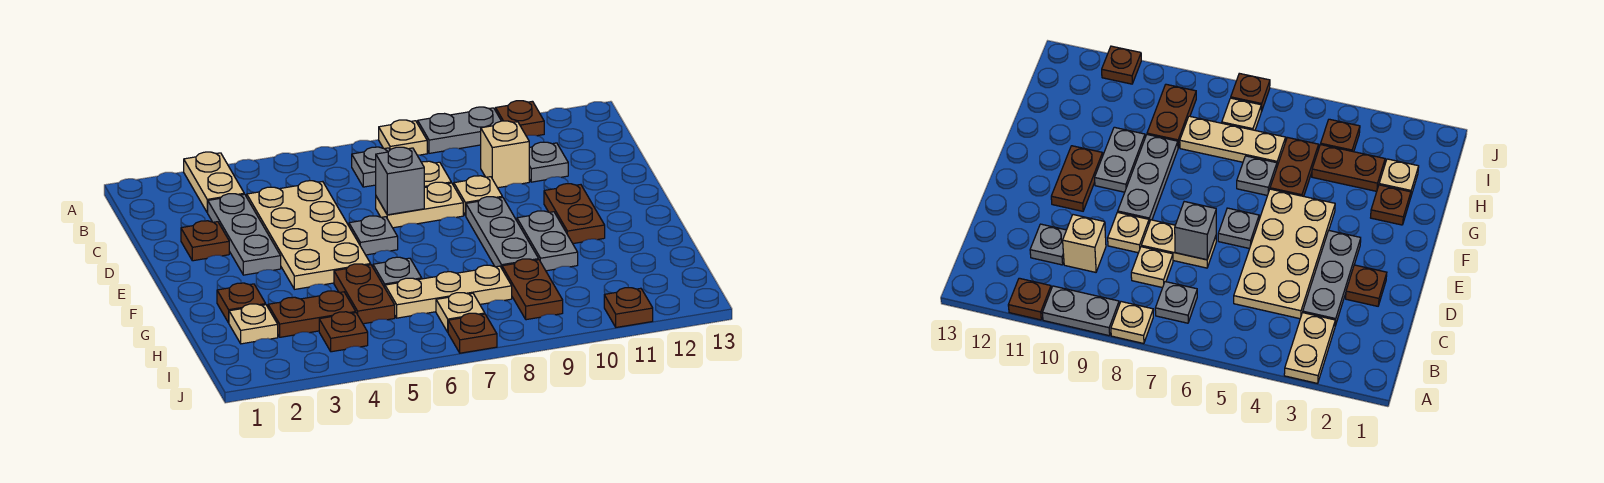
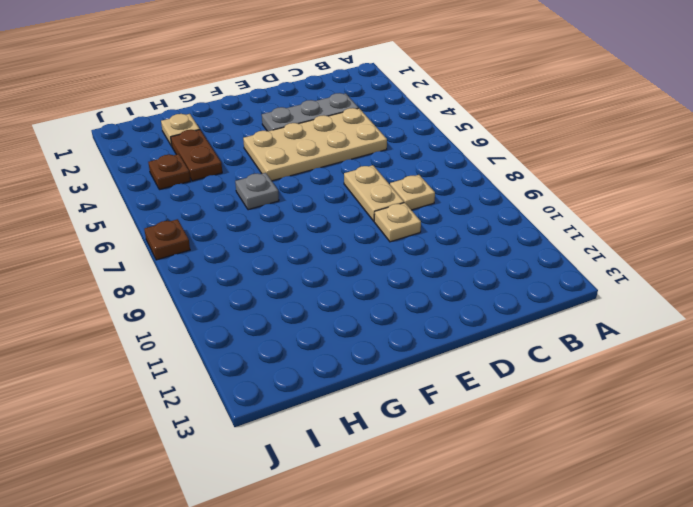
none -> tan plate A3:B3 level 1
none -> tan plate A8 level 1
none -> grey plate A9:A10 level 1

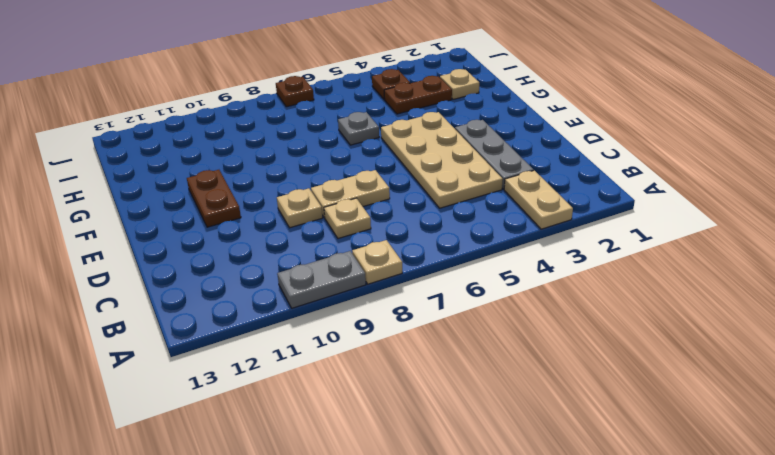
none -> brown plate A11 level 1
none -> grey plate B7 level 1
none -> tan brick C10 level 1

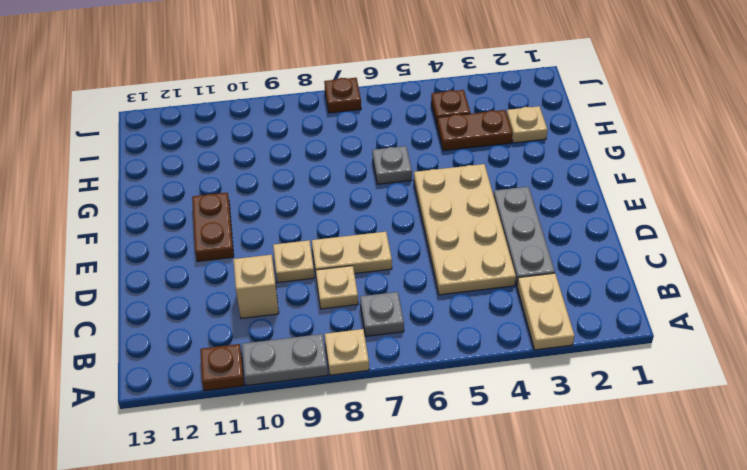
none -> grey plate C11 level 1
none -> brown plate D2 level 1
none -> grey plate E6 level 1

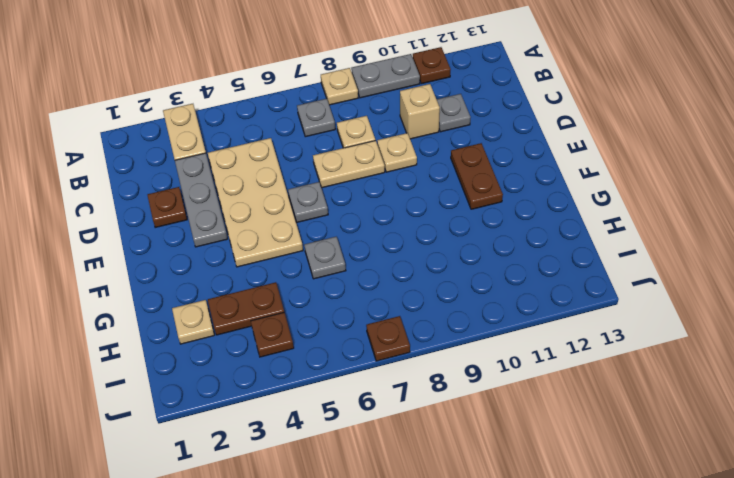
none -> grey plate E9:G9 level 1
none -> grey plate F10:G10 level 1
none -> brown plate G2 level 1

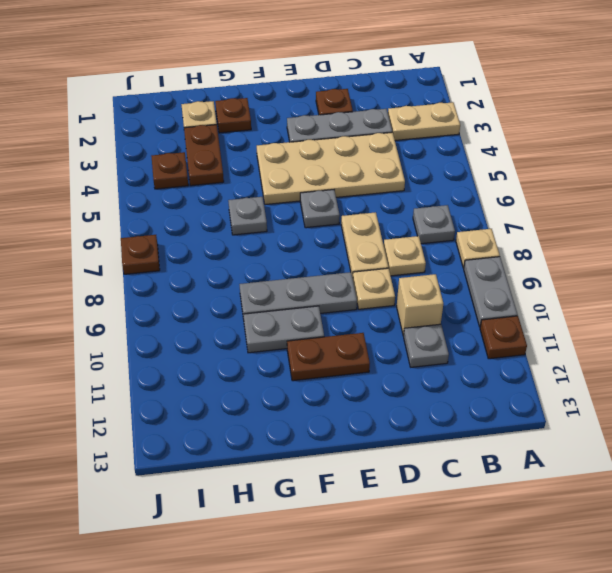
none -> brown plate G5:H5 level 1
none -> tan plate H6:H8 level 1
none -> brown plate H9:I9 level 1

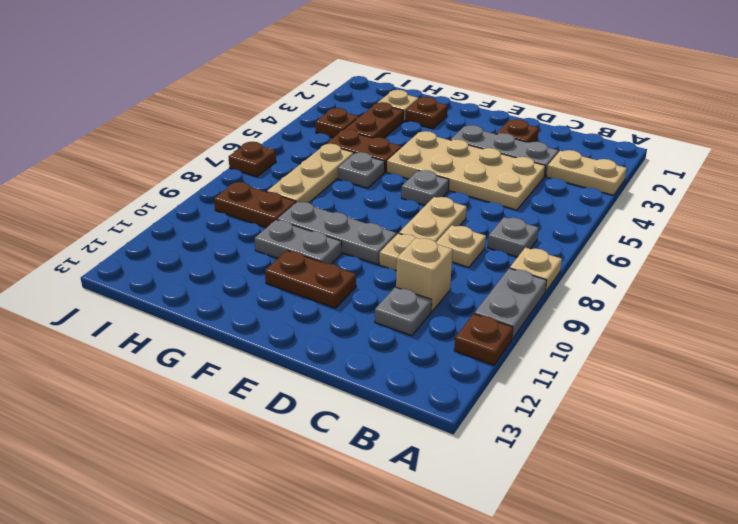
none -> tan plate I7 level 1
none -> brown plate J11 level 1
none -> grey brick D7 level 2

